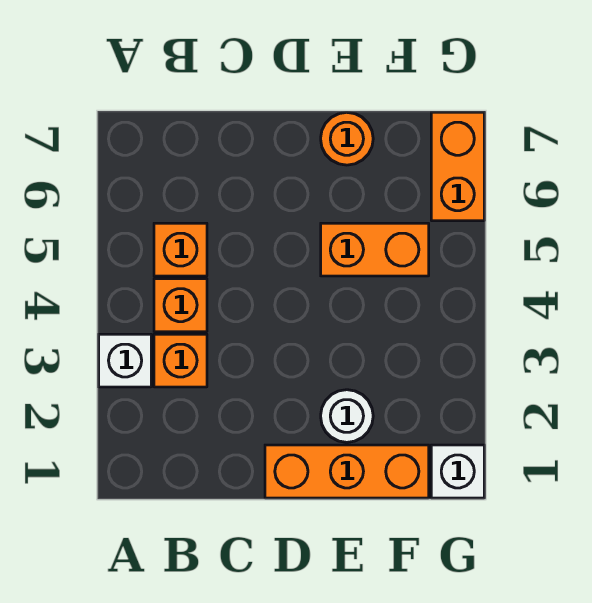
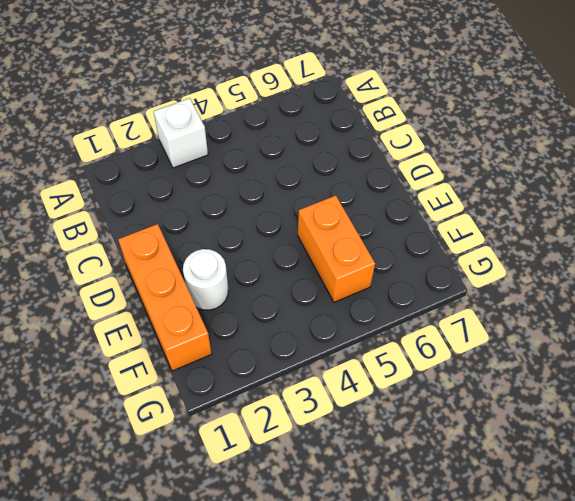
none -> orange brick B3 level 1
none -> orange brick B4 level 1

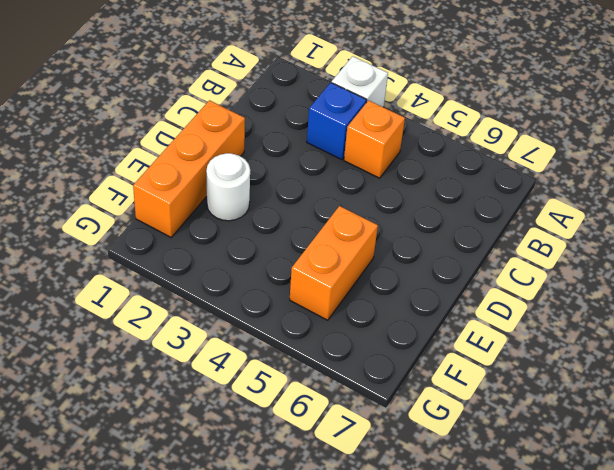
blue brick B3 level 1 -> orange brick B3 level 1
none -> orange brick B5 level 1
none -> orange round brick E7 level 1

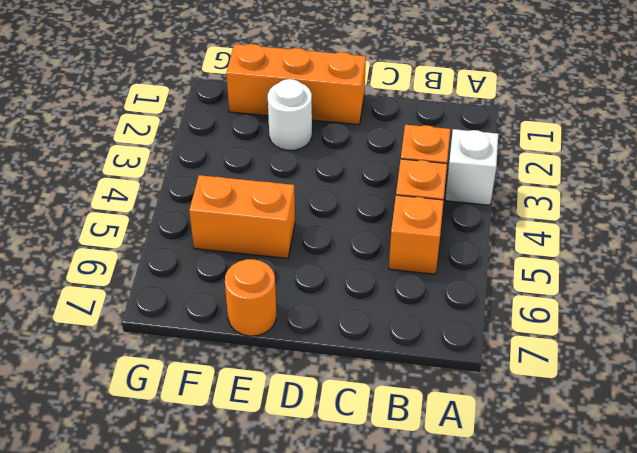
none -> white brick G1 level 1
none -> orange brick G6:G7 level 1

